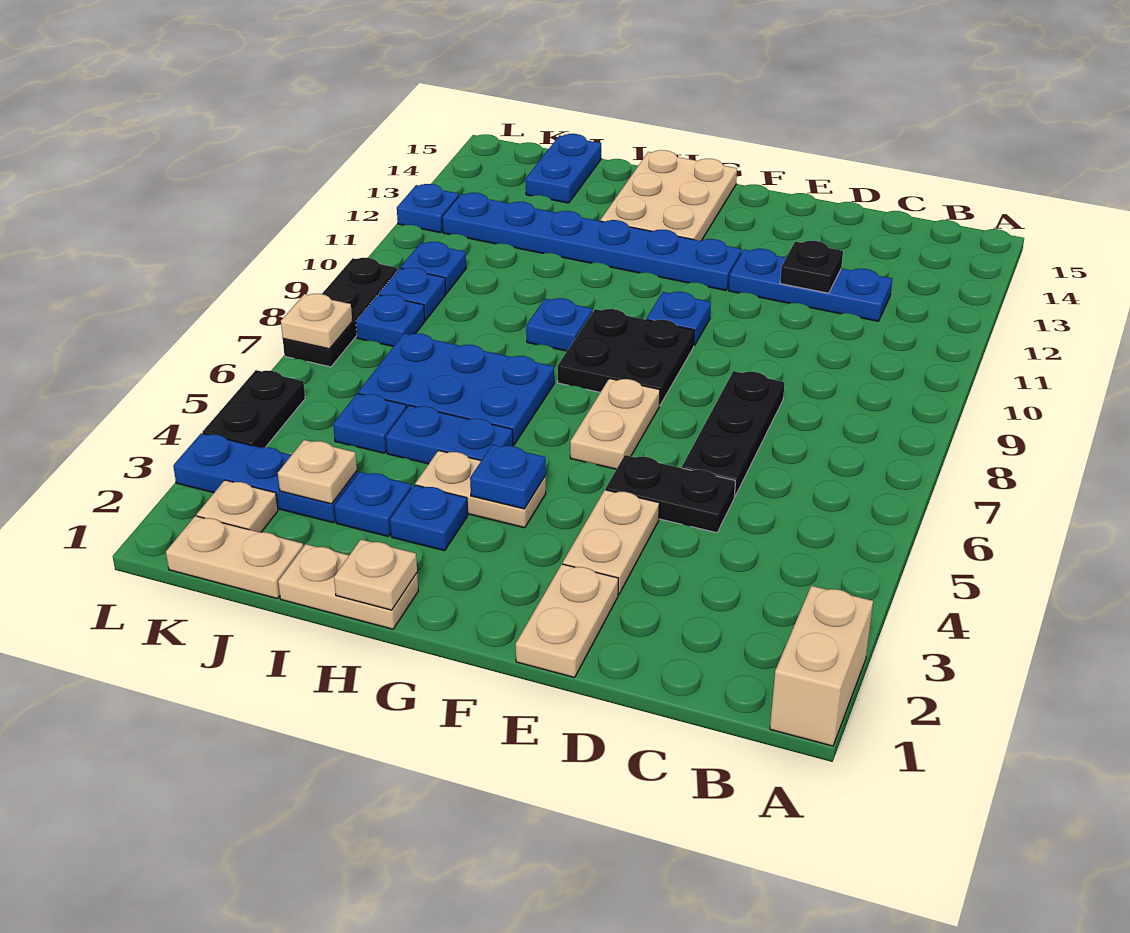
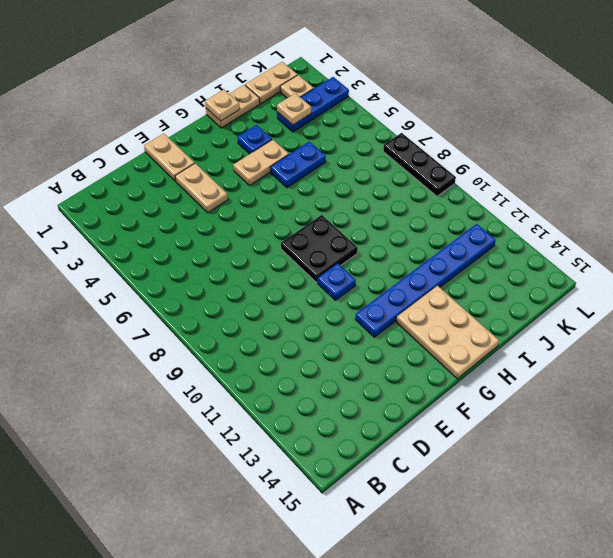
none -> tan brick A1:A2 level 1
none -> blue plate C12:E12 level 1
none -> black plate D5:E5 level 1
none -> black plate D6:D8 level 1

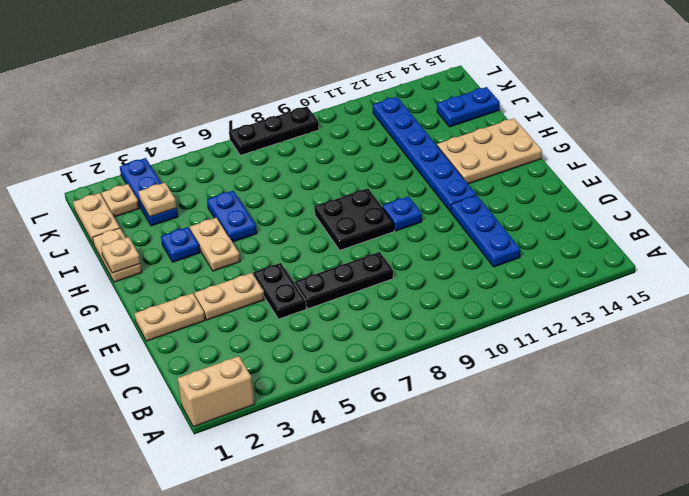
none -> tan plate F6:F7 level 1
none -> blue plate H6:J7 level 1
none -> blue plate H9 level 1
none -> blue plate I3 level 1

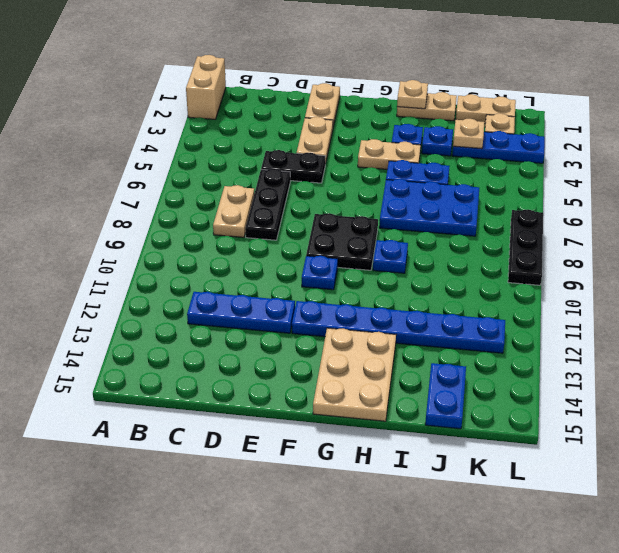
tan plate C7:C8 level 1 -> tan plate F6:F7 level 1
none -> blue plate J5 level 1
none -> blue plate K8 level 1
none -> blue plate K9 level 1
none -> blue plate K10 level 1

